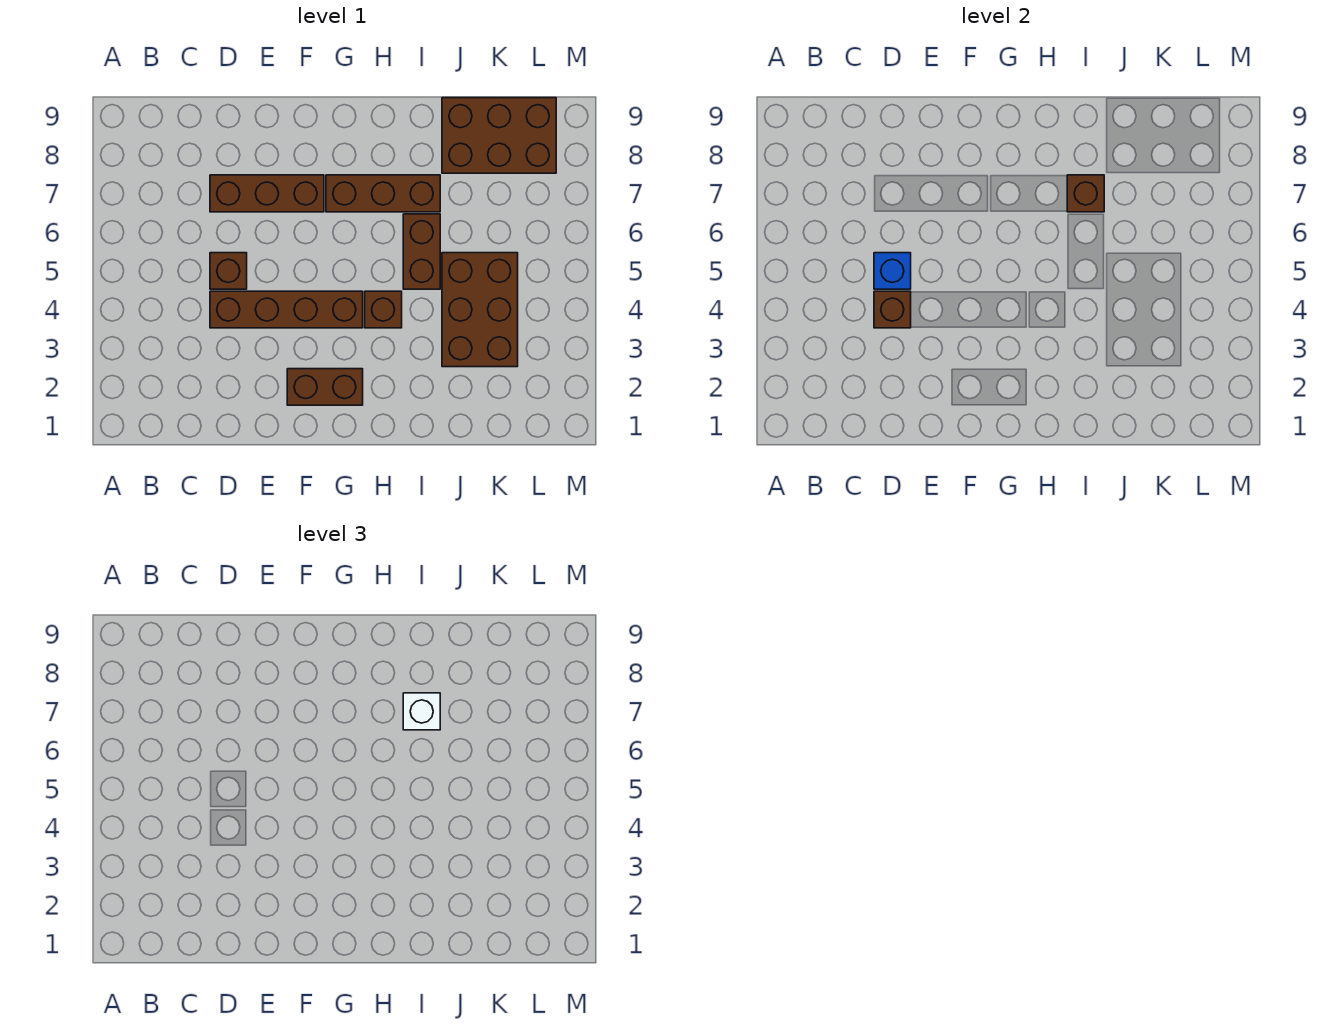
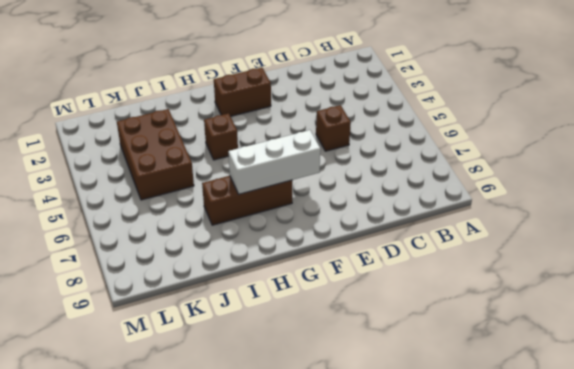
white brick F7:H7 level 2 -> none
none -> brown brick D4:G4 level 1
none -> brown brick D7:F7 level 1
none -> brown brick I5:I6 level 1

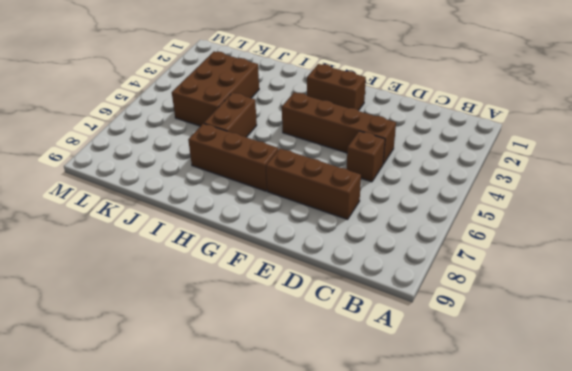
none -> brown brick H4 level 1
none -> brown brick J8:L9 level 1
none -> brown brick D4 level 2

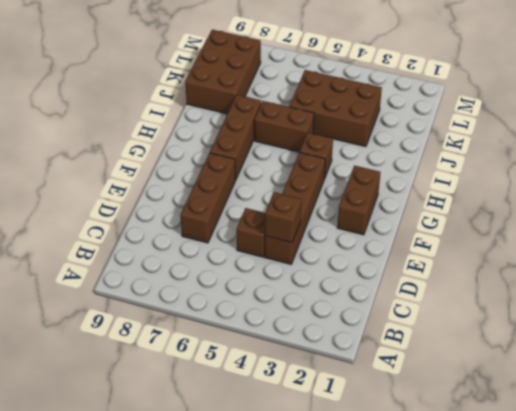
none -> blue brick D5 level 2
none -> brown brick I7 level 2
none -> white brick I7 level 3

